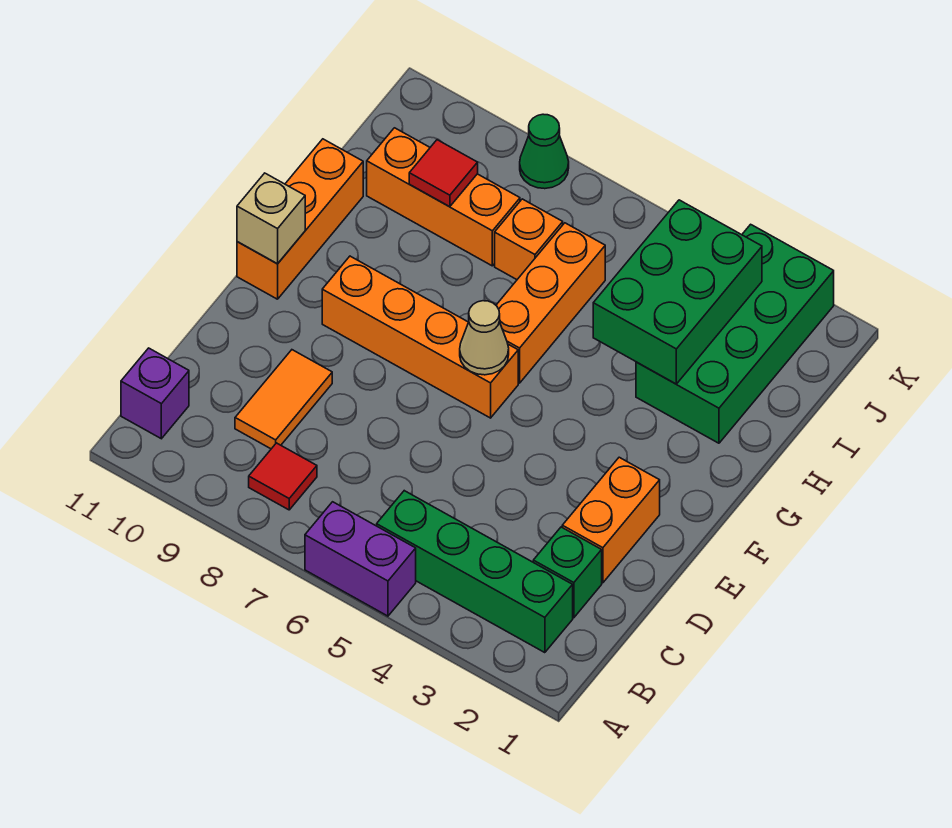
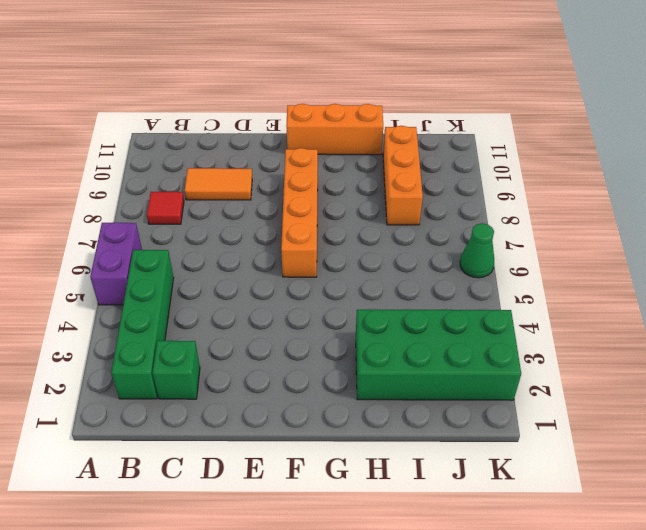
green cone K6 level 1 -> green cone K8 level 1
none -> purple brick B11 level 1
none -> orange brick D2:E2 level 1
none -> orange brick G6:I6 level 1

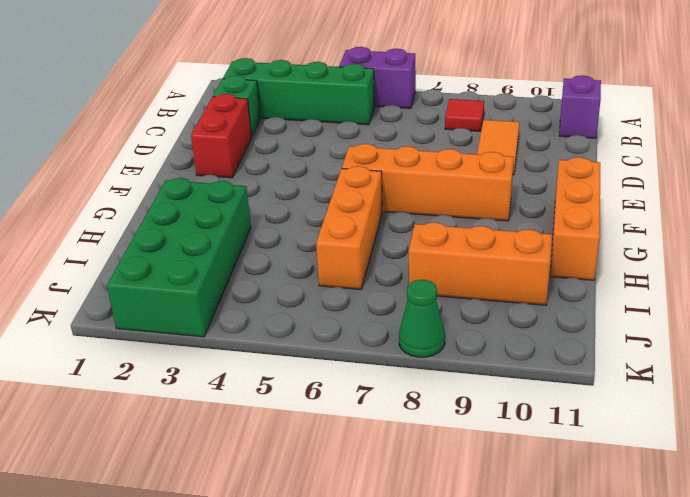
red brick D2:E2 level 1 -> orange brick D2:E2 level 1
none -> orange brick I7 level 1
none -> tan cone F6 level 2
none -> tan brick F11 level 2

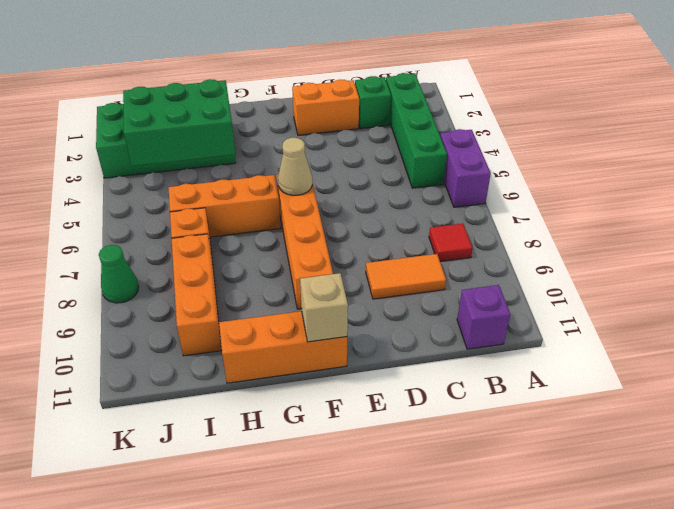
none -> red tile I9 level 2

